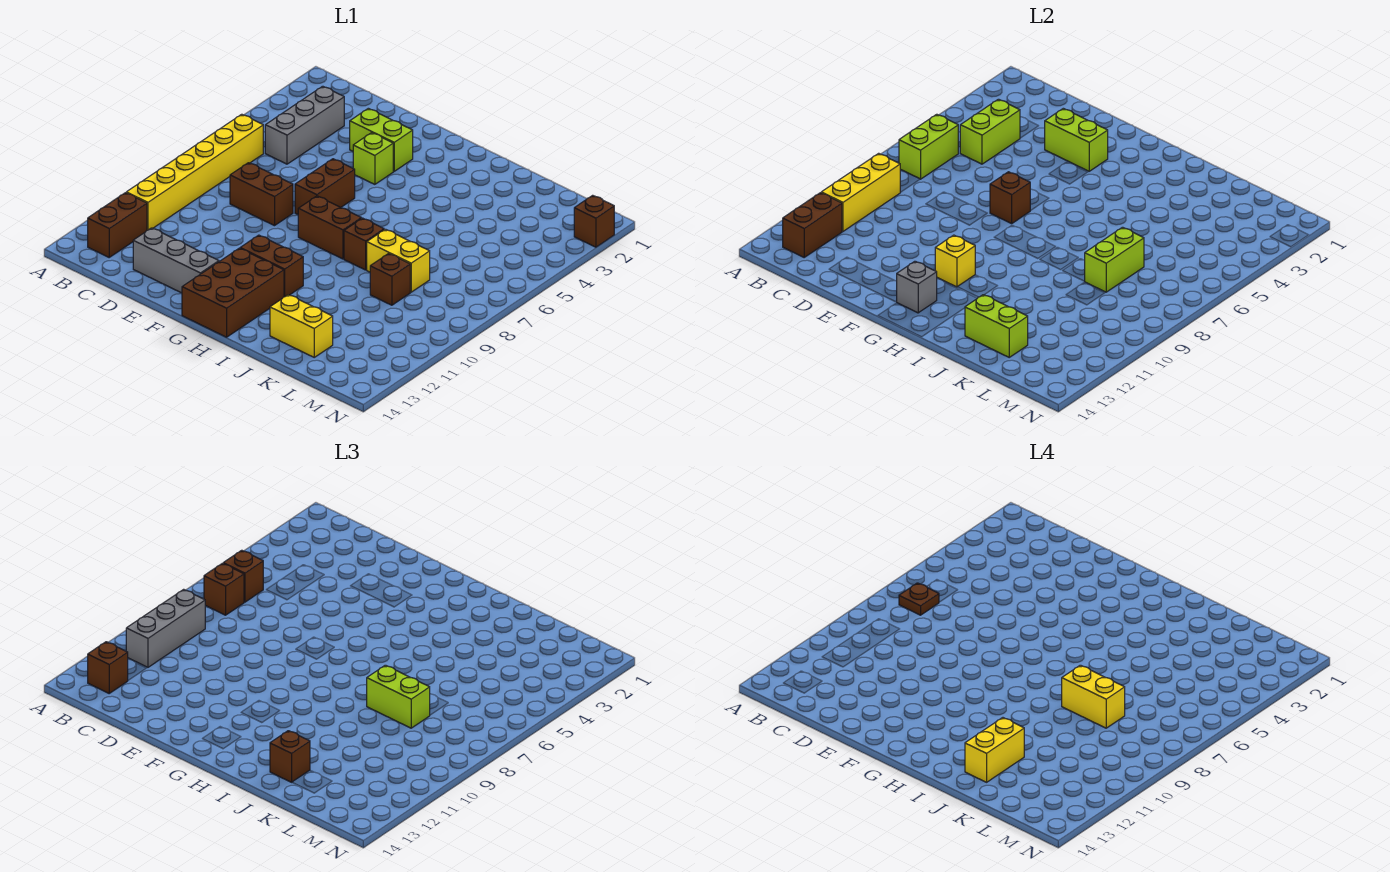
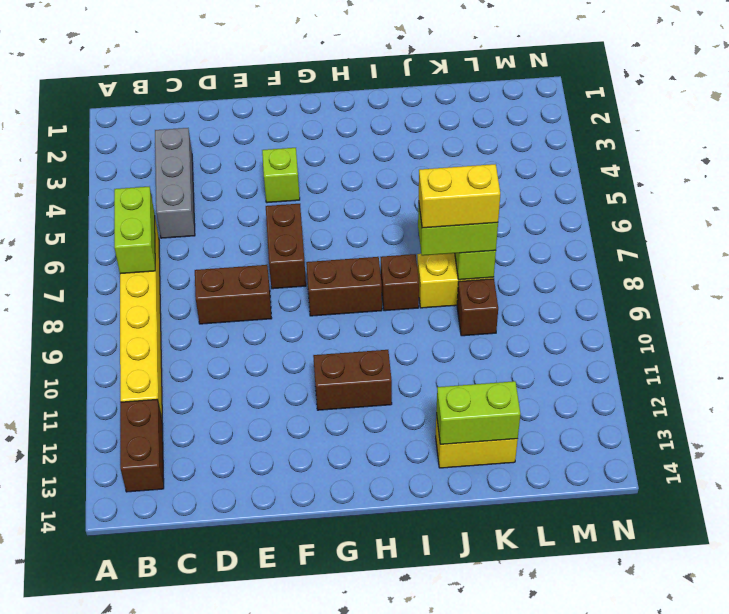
none -> grey brick D13:F13 level 1
none -> lime brick E3:F3 level 1
none -> brown brick G12:H14 level 1
none -> brown brick N2 level 1

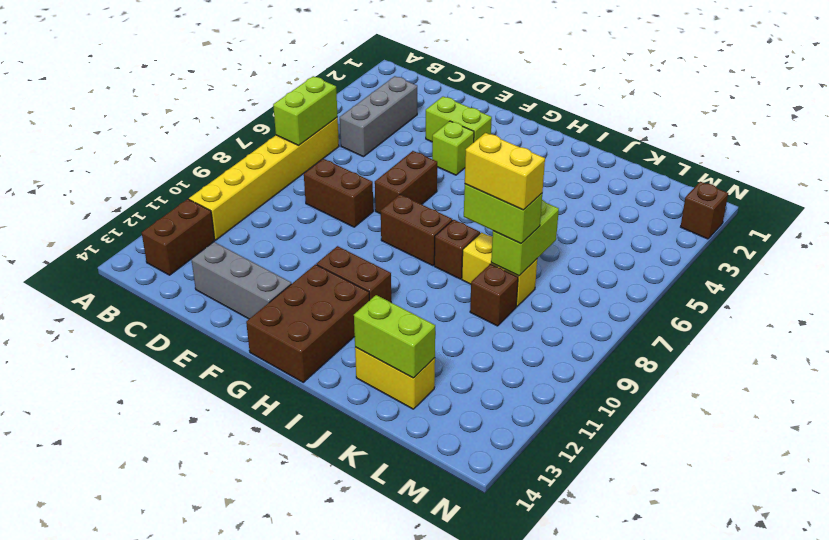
none -> yellow brick B9:B11 level 2
none -> brown brick B12:B13 level 2
none -> lime brick C4:C5 level 2
none -> lime brick E3:F3 level 2

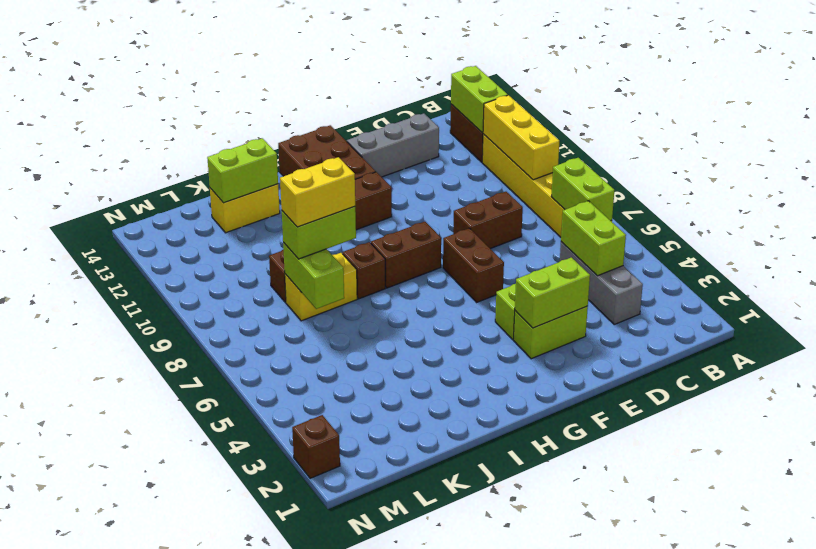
lime brick B12:B13 level 2 -> brown brick B12:B13 level 2
none -> brown brick F7 level 2
none -> yellow brick G11 level 2
none -> grey brick G13 level 2
none -> brown brick B6 level 3

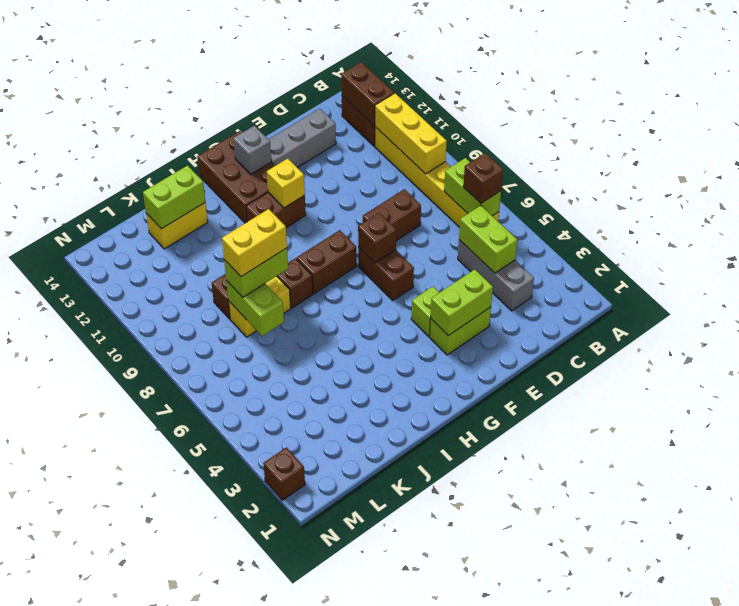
none -> brown brick B7 level 3
none -> grey brick B9:B11 level 3
none -> brown brick B13 level 3
none -> brown brick J13 level 3

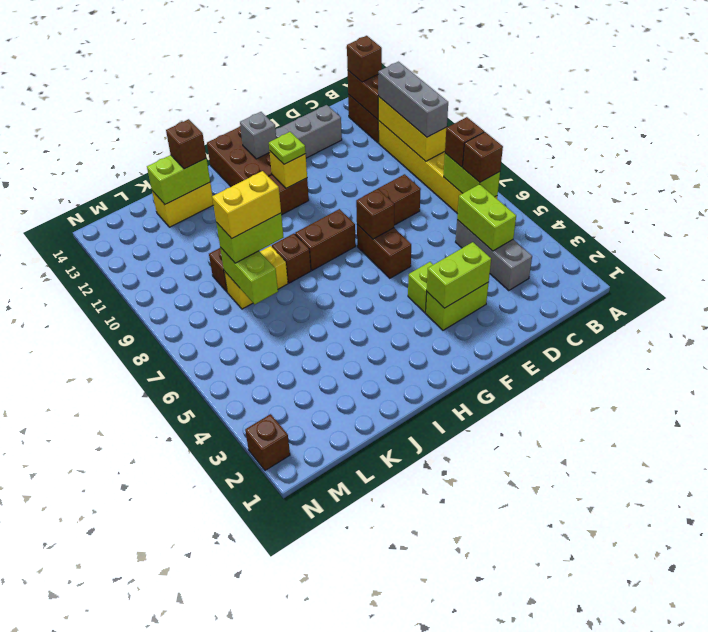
lime plate G11 level 3 -> none
none -> brown plate B7 level 4
none -> yellow brick J12:J13 level 4

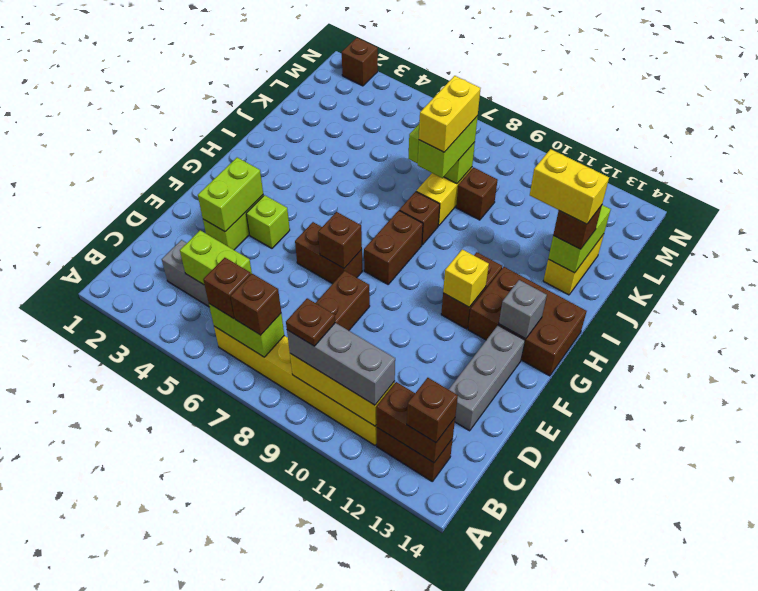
brown plate B9 level 4 -> brown plate B7 level 4

